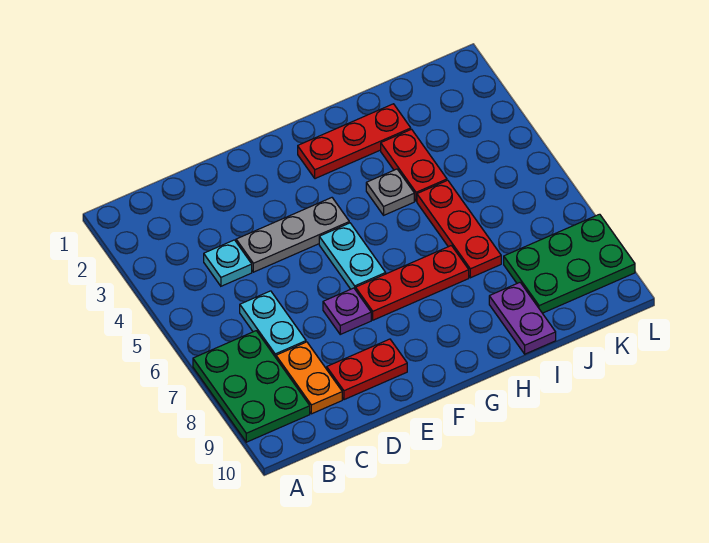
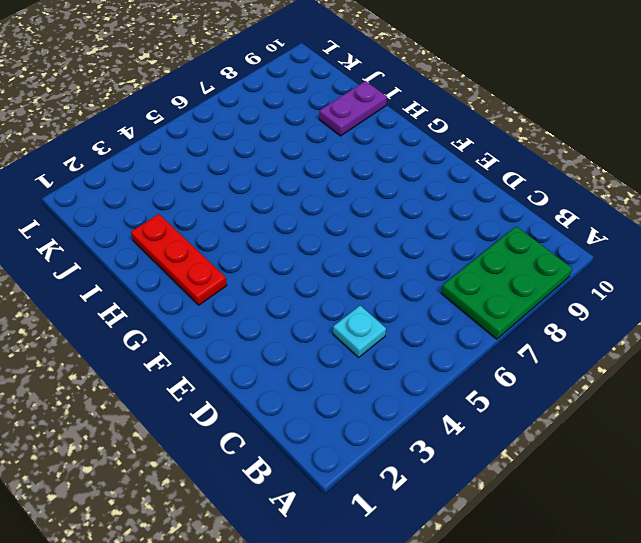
none -> cyan plate C6:C7 level 1
none -> orange plate C8:C9 level 1
none -> grey plate D4:F4 level 1

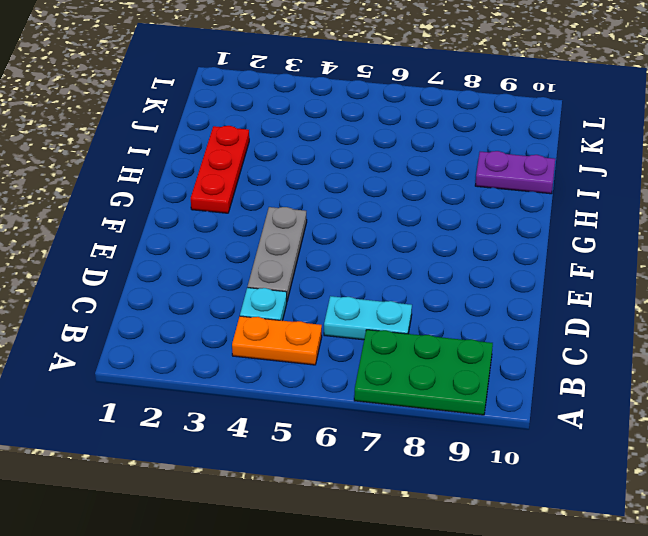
orange plate B4:B5 level 1 -> orange plate C8:C9 level 1
none -> red plate D9:E9 level 1
none -> purple plate E7 level 1
none -> cyan plate F5:F6 level 1

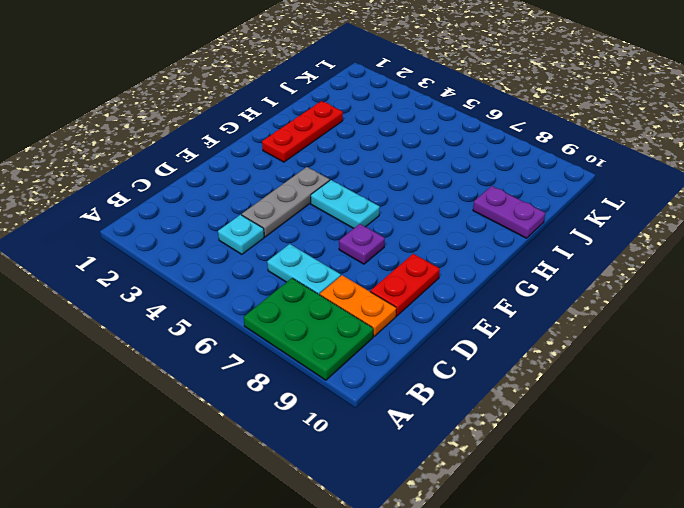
none -> red plate F7:H7 level 1
none -> grey plate H4 level 1
none -> red plate I3:I4 level 1

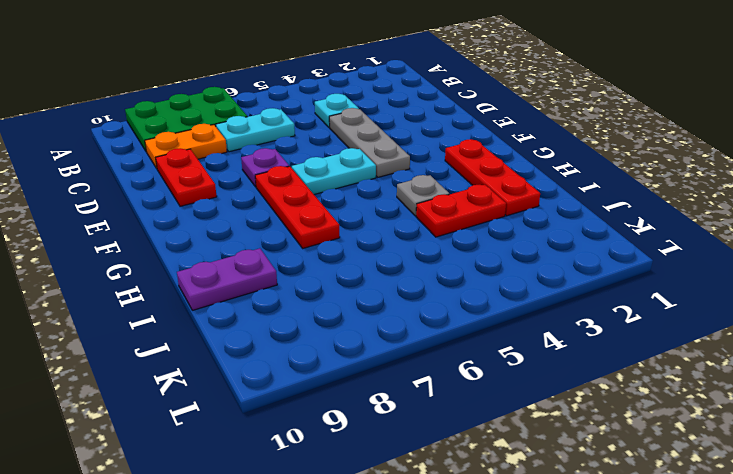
none -> red plate I5:I7 level 1
none -> green plate J8:L9 level 1

